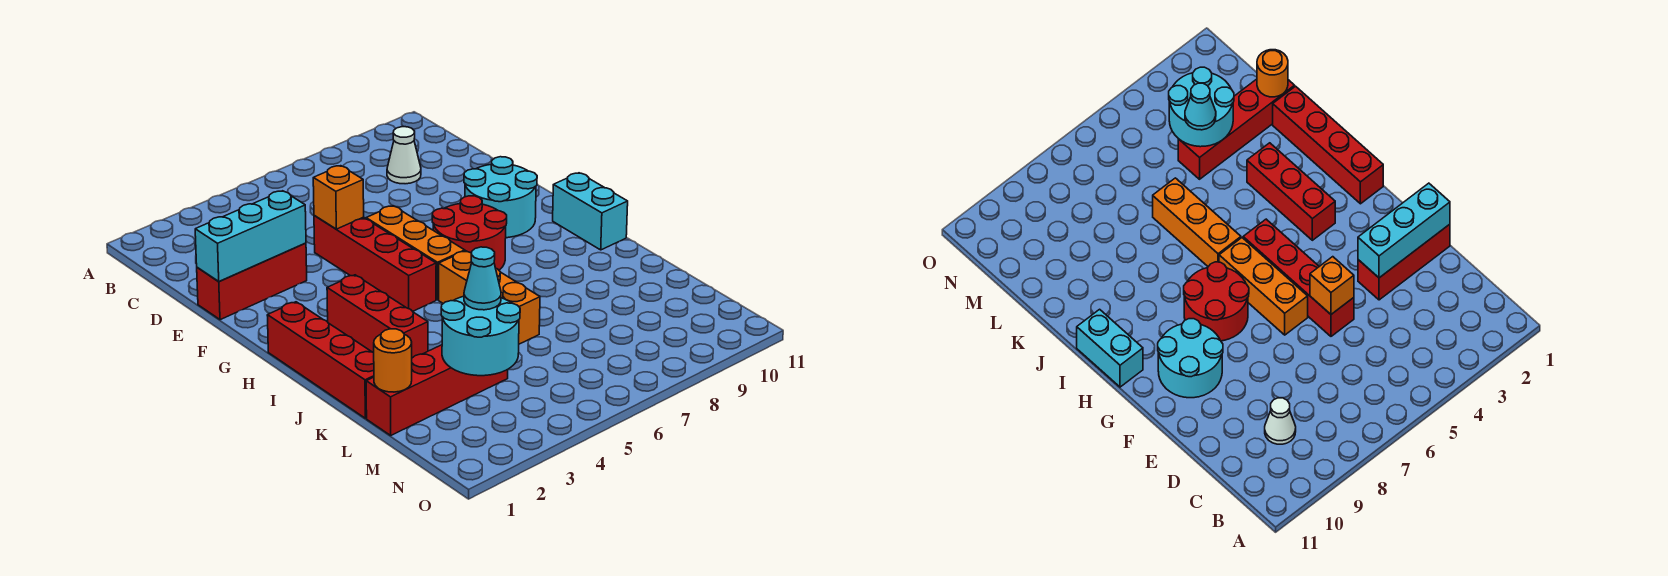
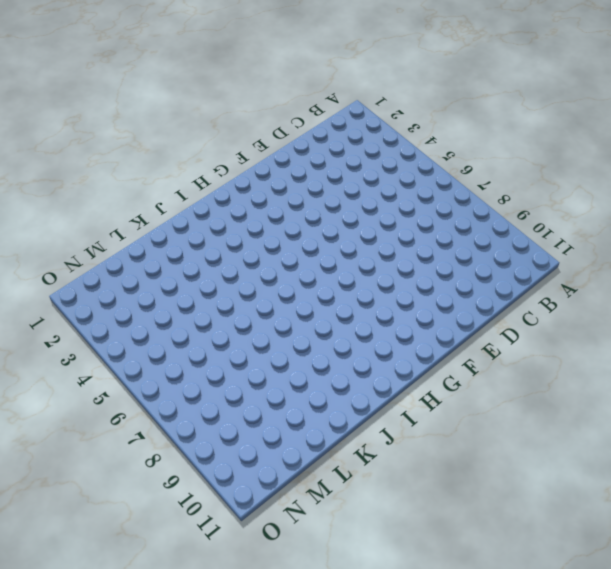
none -> white cone C9 level 1
none -> red brick E1:E3 level 1
none -> red brick E5:H5 level 1

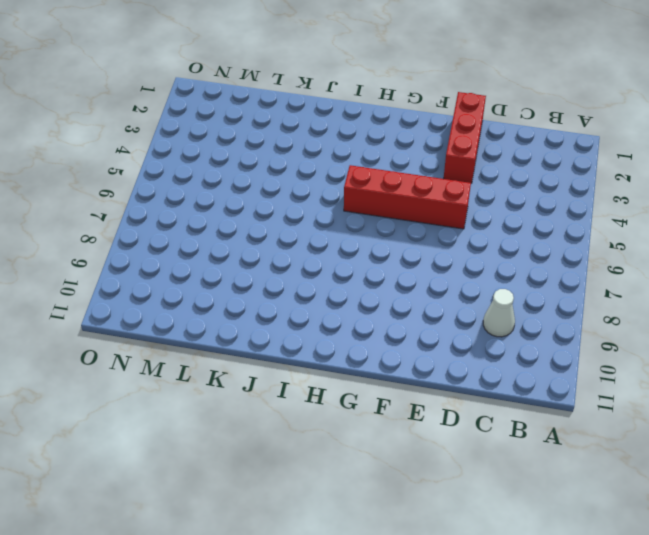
none -> orange brick F6:H6 level 1
none -> cyan round brick F9:G10 level 1
none -> red round brick G7:H8 level 1

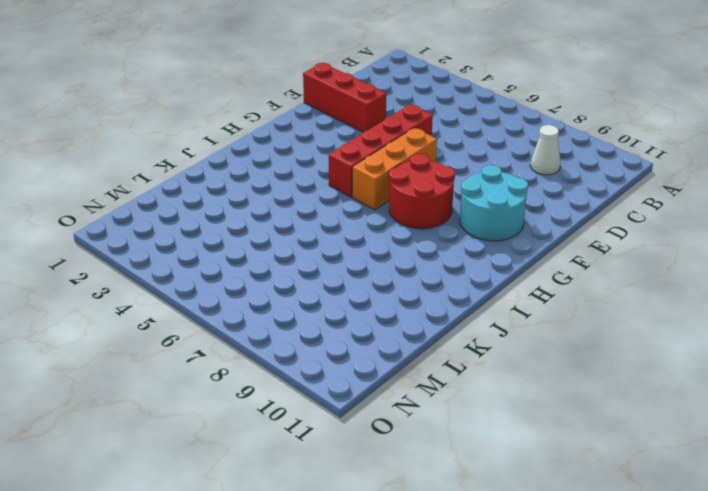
none -> red brick H1:K1 level 1
none -> red brick H3:J3 level 1
none -> cyan brick H11:I11 level 1

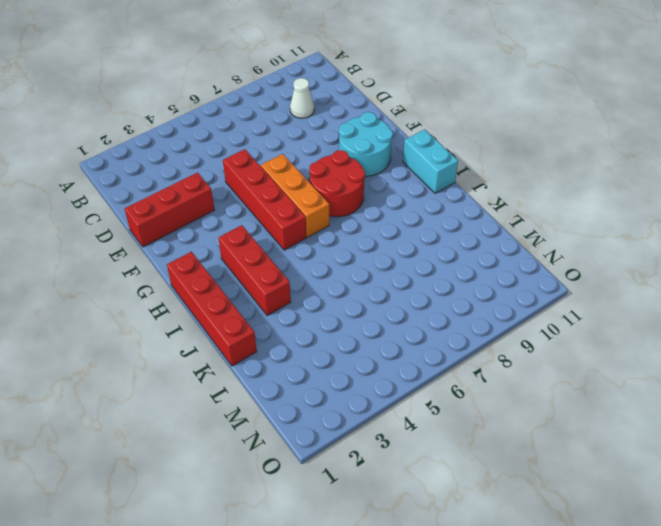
none -> orange brick I6:K6 level 1
none -> red brick L1:L4 level 1
none -> cyan brick E1:E3 level 2

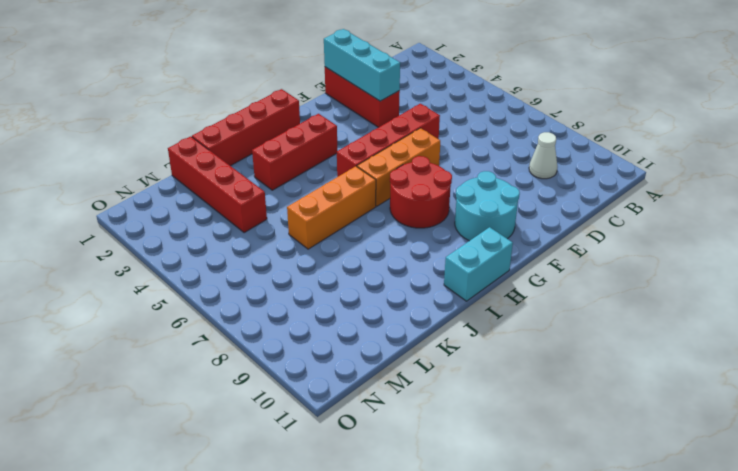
none -> orange brick E5 level 2
none -> orange round brick L1 level 2
none -> cyan round brick L3:M4 level 2

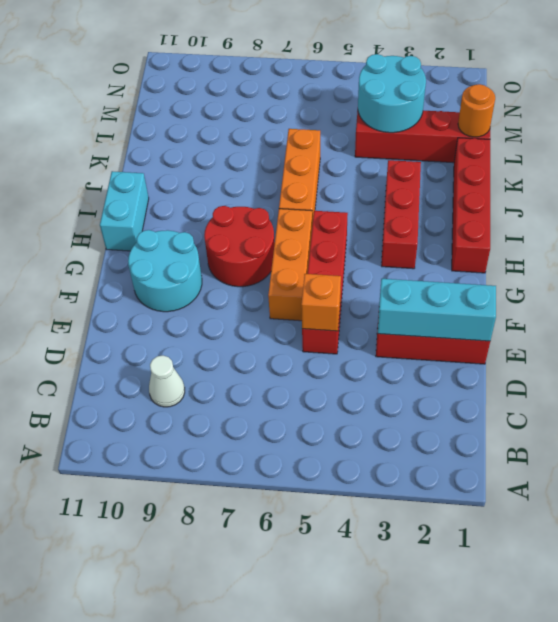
none -> cyan cone L4 level 3

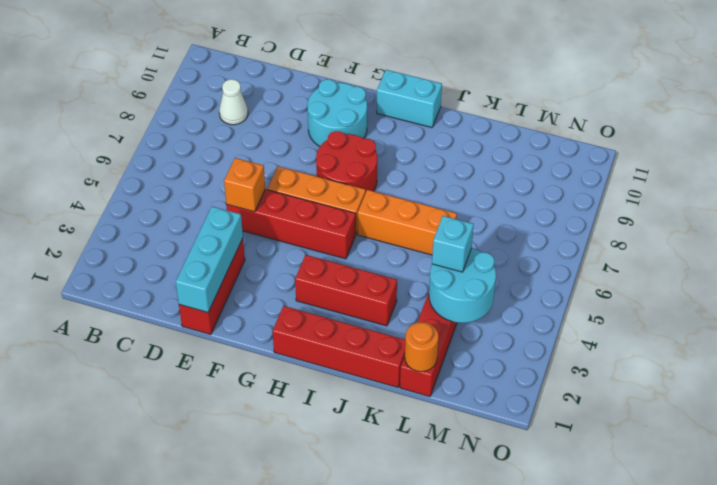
cyan brick L4 level 3 -> cyan cone L4 level 3

